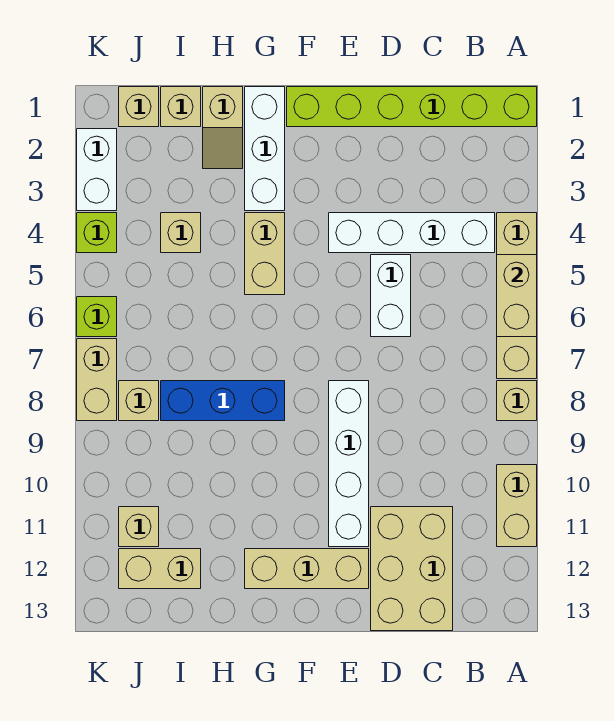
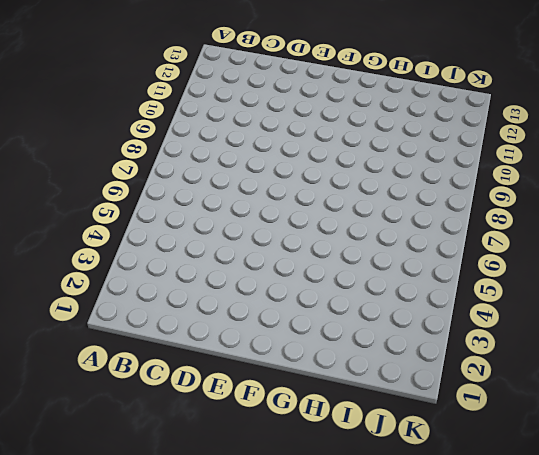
none -> lime brick A1:F1 level 1
none -> tan brick A4:A7 level 1
none -> tan brick A8 level 1

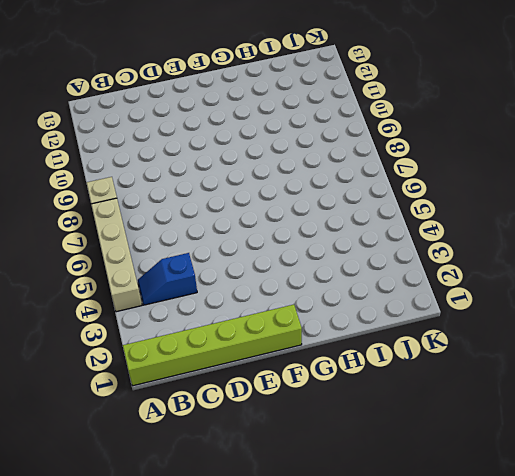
blue slope B4:C4 level 1 top C -> white brick B4:E4 level 1
none -> tan brick A10:A11 level 1
none -> tan brick C11:D13 level 1
none -> white brick D5:D6 level 1

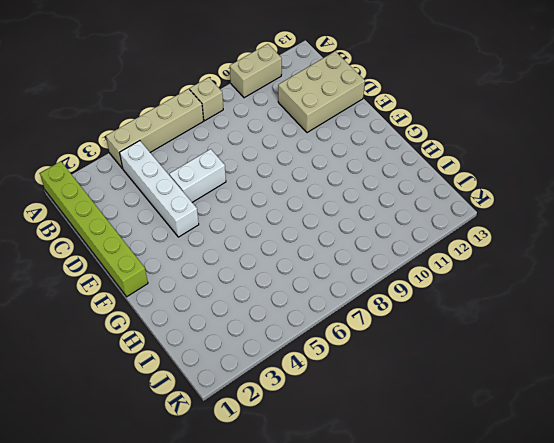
none -> white brick E8:E11 level 1
none -> tan brick E12:G12 level 1
none -> white brick G1:G3 level 1

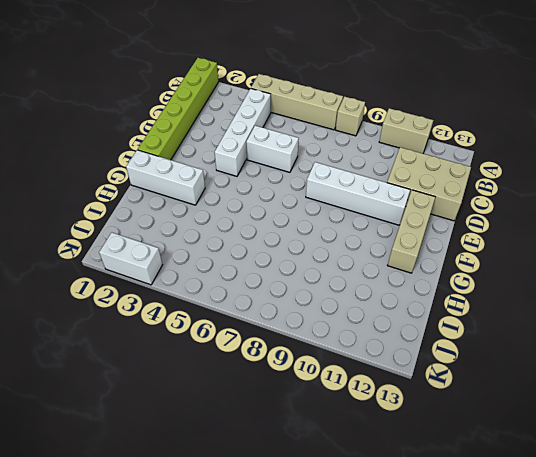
none -> tan brick G4:G5 level 1
none -> blue brick G8:I8 level 1
none -> tan slope H1:H2 level 1 top 1

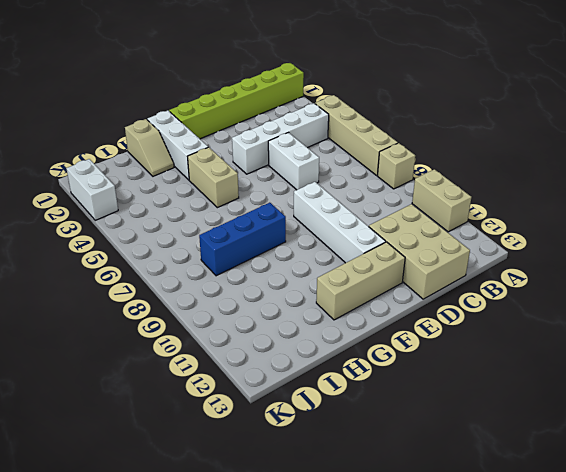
none -> tan brick I1 level 1
none -> tan brick I4 level 1
none -> tan brick I12:J12 level 1

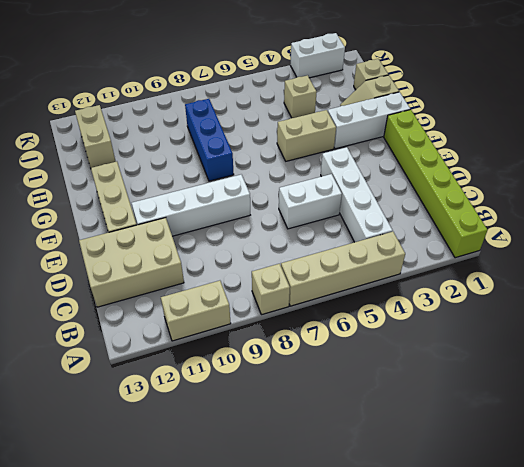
none -> tan brick J1 level 1
none -> tan brick J8 level 1
none -> tan brick J11 level 1

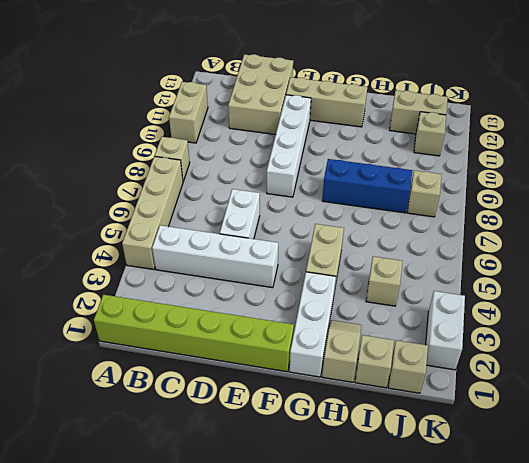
none -> lime brick K4 level 1
none -> lime brick K6 level 1
none -> tan brick K7:K8 level 1

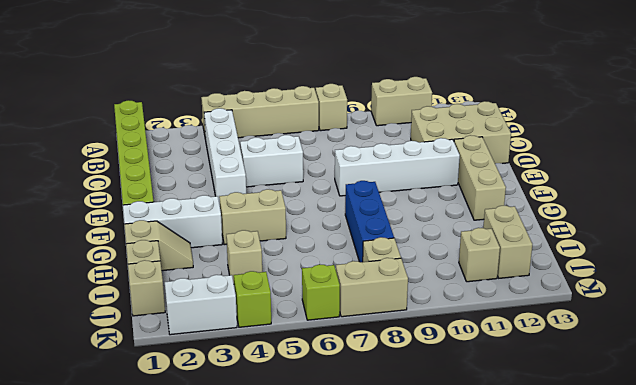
none -> tan brick A5:A6 level 2

